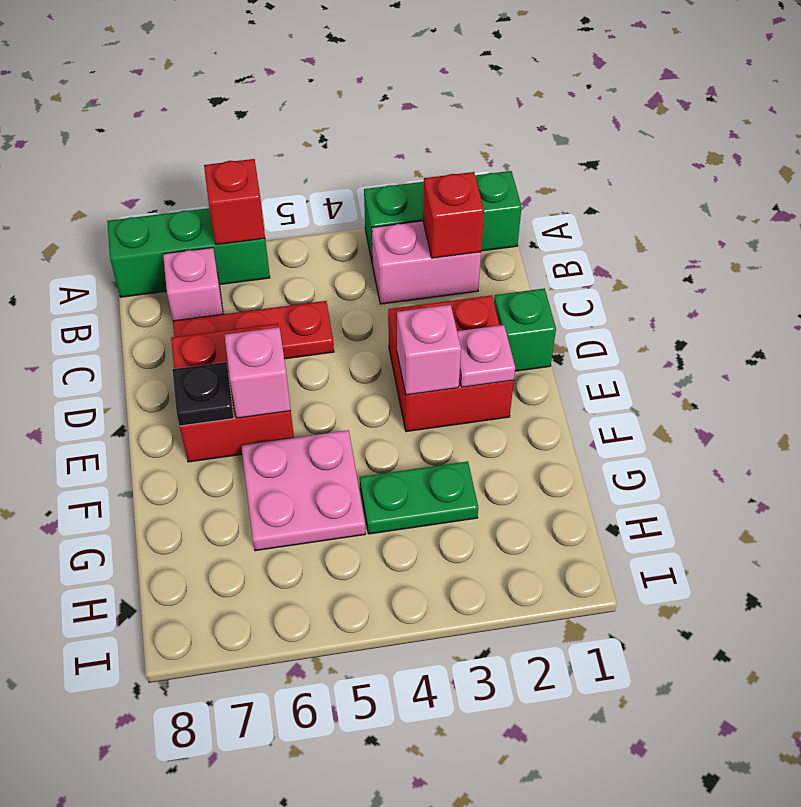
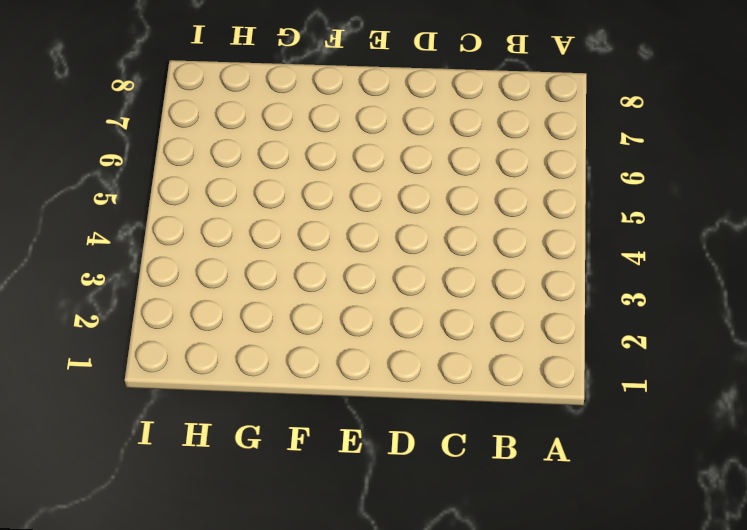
none -> green brick A1:A3 level 1
none -> green brick A6:A8 level 1
none -> pink brick B2:B3 level 1

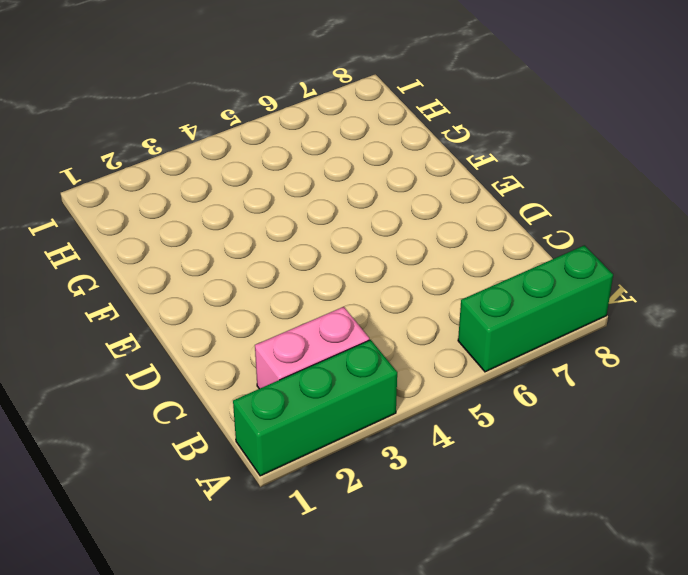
none -> pink brick B7 level 1
none -> red plate C5:C7 level 1
none -> green brick D1 level 1

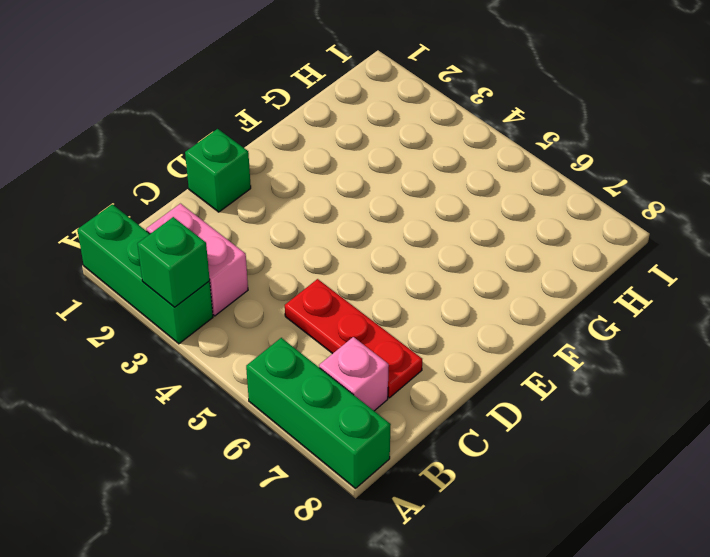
green brick A3 level 2 -> none
none -> red brick D2:E3 level 1
none -> red brick D6:E7 level 1
none -> pink plate F5:G6 level 1

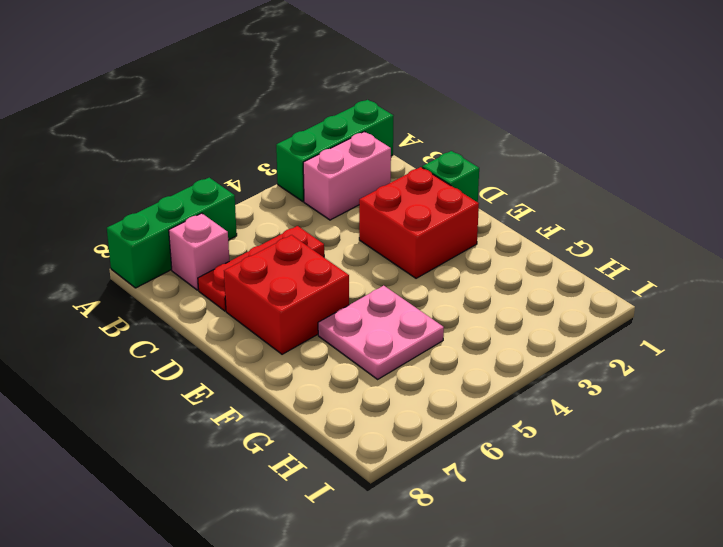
none -> green plate G3:G4 level 1
none -> red brick A6 level 2
none -> red brick B2 level 2

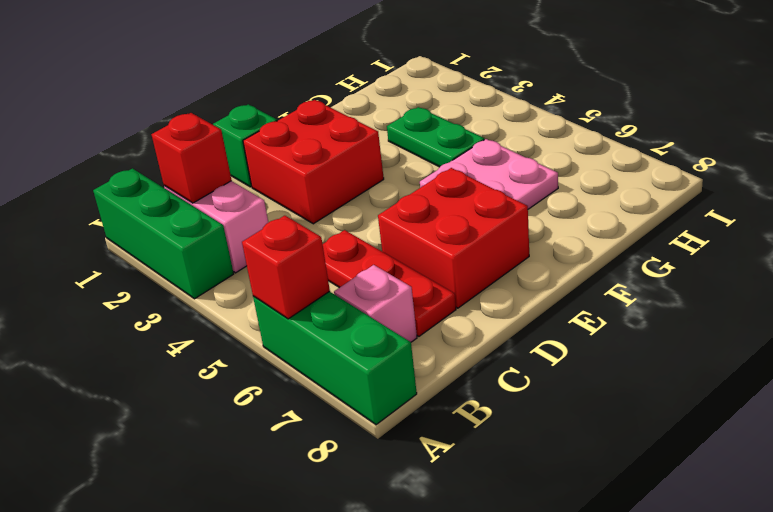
none -> pink plate E2 level 2
none -> pink brick E3 level 2
none -> pink brick E6 level 2

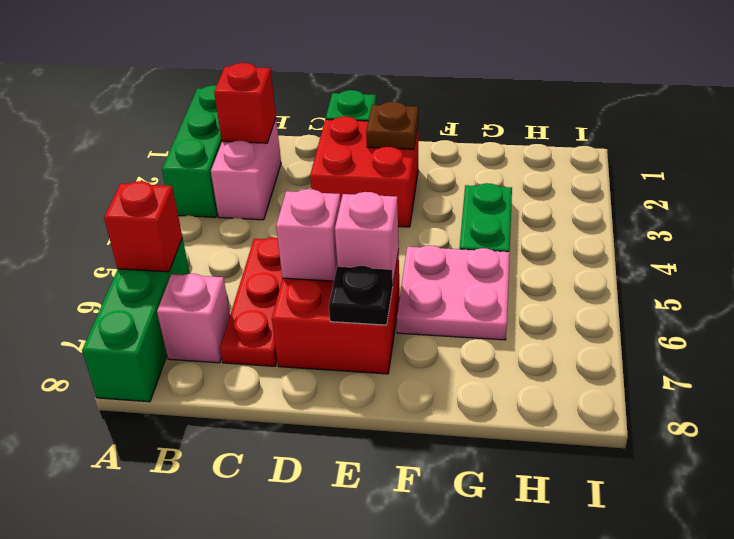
pink brick D6 level 2 -> pink brick E3 level 2
brown plate E2 level 2 -> pink plate E2 level 2

